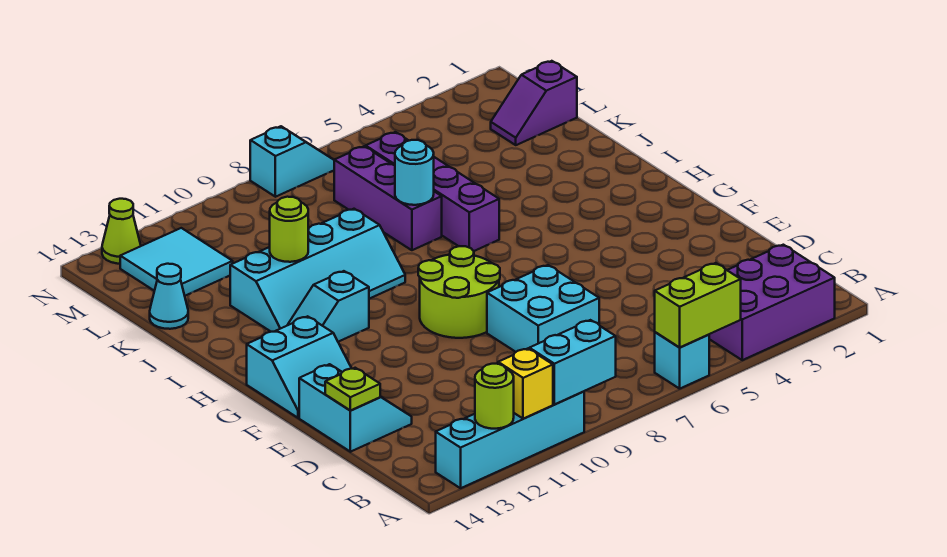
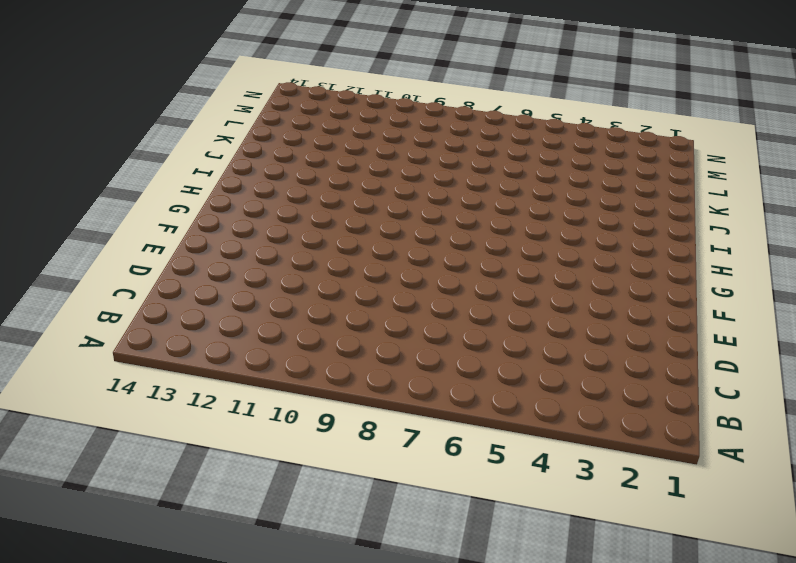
none -> purple brick A2:B4 level 1
none -> cyan brick A6 level 1
none -> cyan brick A10:A13 level 1

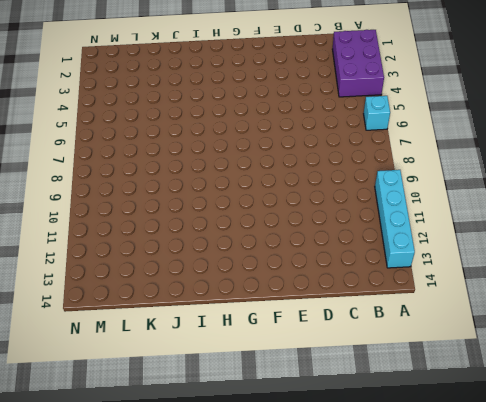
none -> cyan brick D7:E8 level 1
none -> cyan slope D13:E14 level 1 top 14
none -> lime round brick F8:G9 level 1

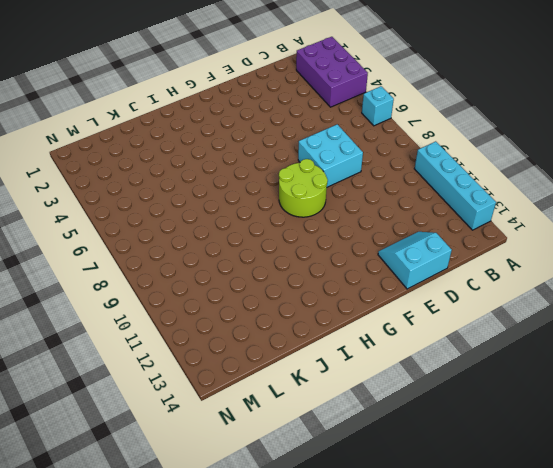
none -> cyan slope F13:G14 level 1 top G
none -> cyan slope H11:H12 level 1 top 11
none -> purple brick I6:L6 level 1

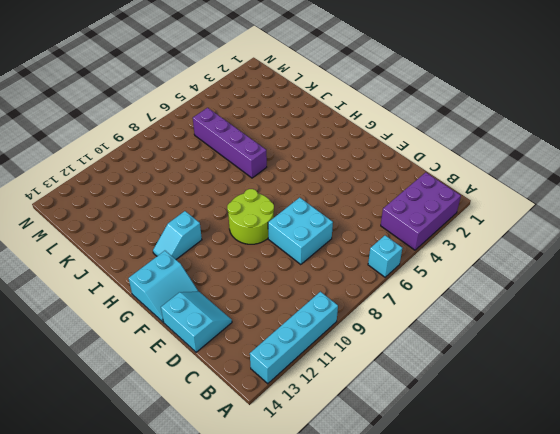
none -> cyan slope I9:J12 level 1 top J
none -> purple brick J7:L7 level 1
none -> cyan cone K14 level 1

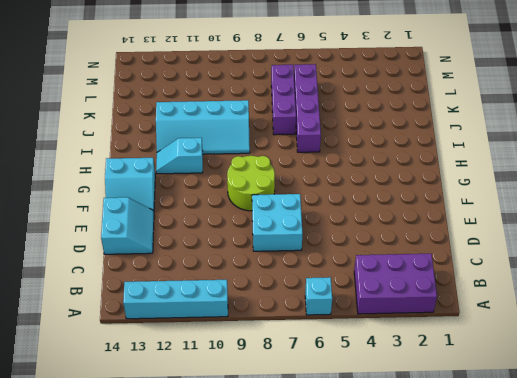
none -> cyan cone K14 level 1
none -> purple slope L1:L2 level 1 top 1
none -> cyan tile L12:M13 level 1

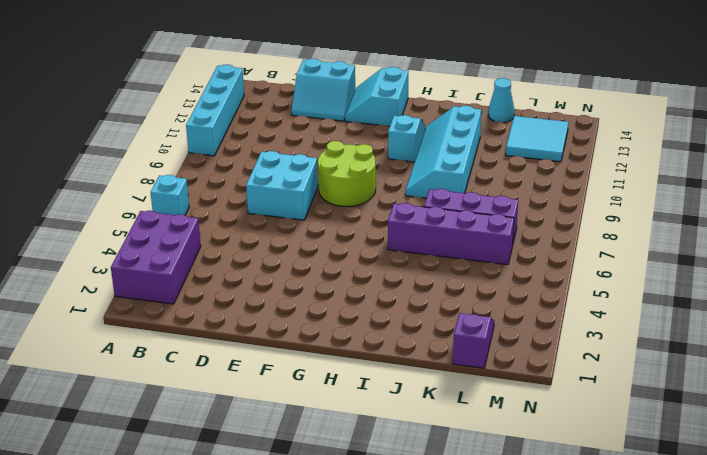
none -> cyan slope N7:N8 level 1 top 8
none -> lime cone N13 level 1
none -> lime brick A5:A6 level 2

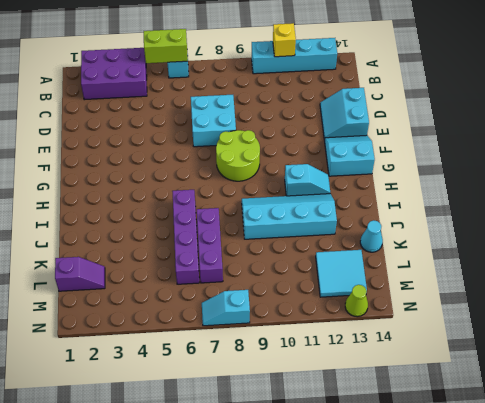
none -> cyan brick A9:A10 level 2
none -> lime round brick A12 level 2
none -> lime plate D14 level 2

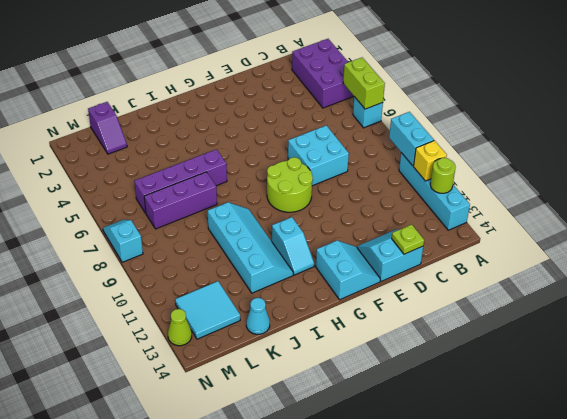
none -> cyan round brick J7 level 2
none -> lime round brick J11 level 2

